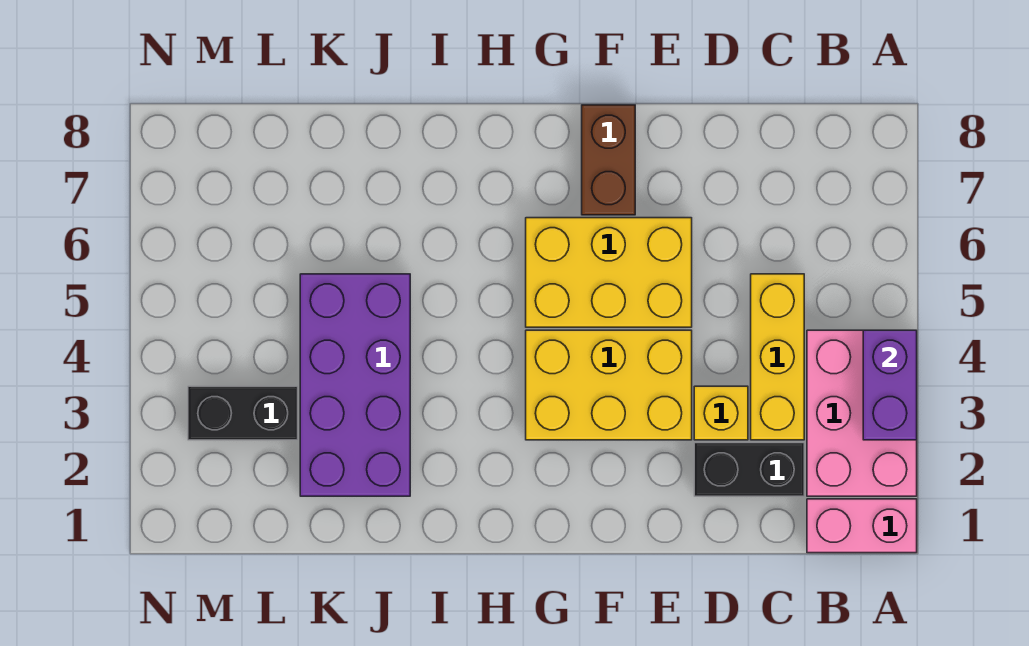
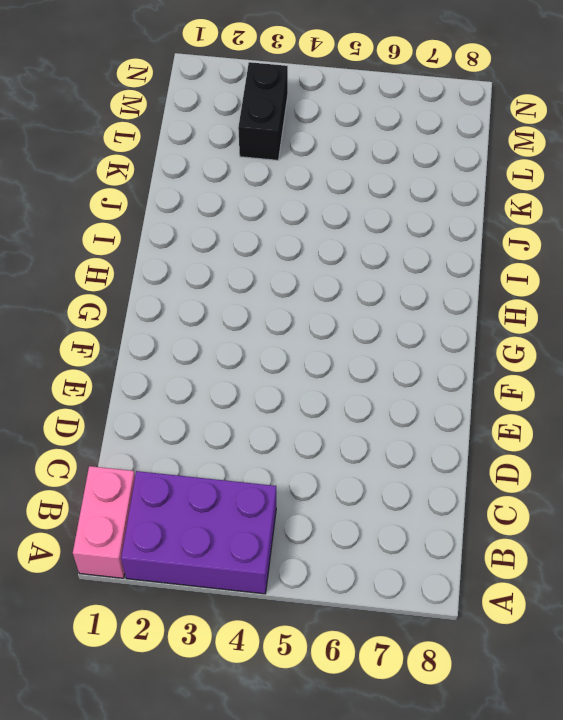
purple brick A2:B4 level 1 -> pink brick A2:B4 level 1
none -> black brick C2:D2 level 1
none -> yellow brick C3:C5 level 1

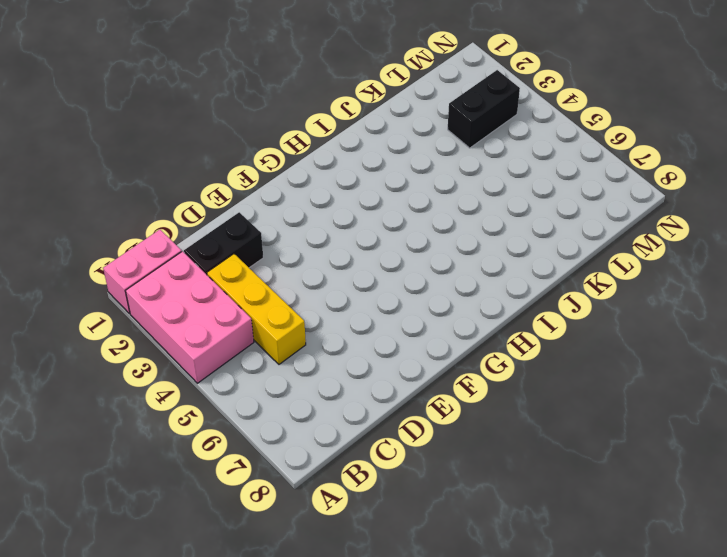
none -> yellow brick D3 level 1
none -> yellow brick E3:G4 level 1

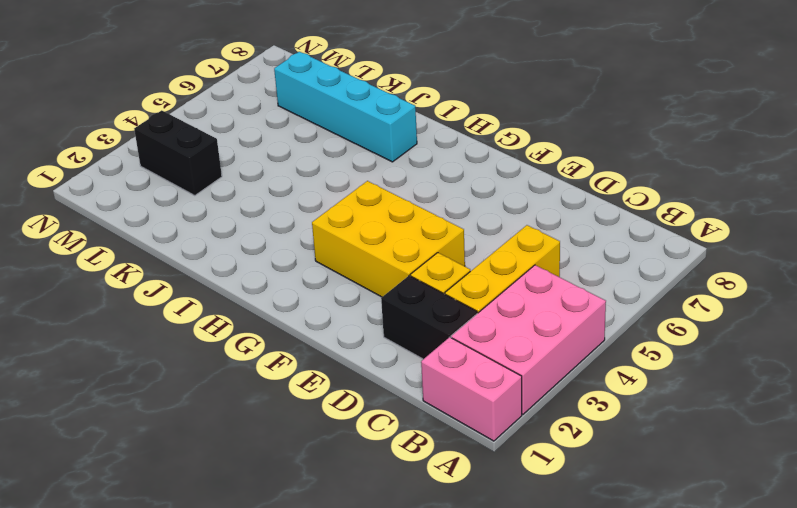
cyan brick I7:L7 level 1 -> none
none -> yellow brick E5:G6 level 1
none -> brown brick F7:F8 level 1

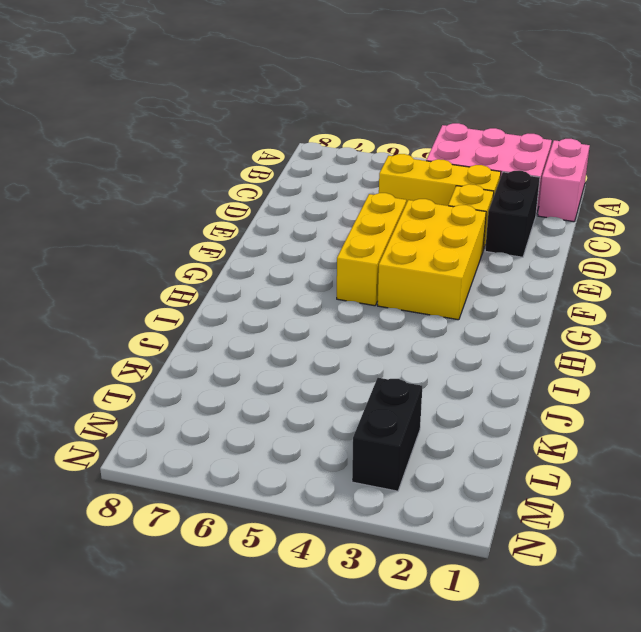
yellow brick E5:G5 level 1 -> yellow brick E5:G6 level 1
none -> brown brick F7:F8 level 1
none -> purple brick J2:K5 level 1

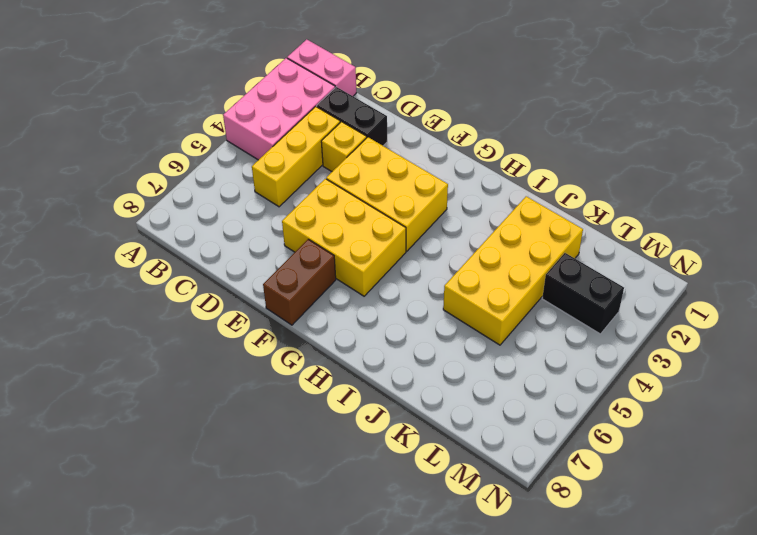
yellow brick J2:K5 level 1 -> purple brick J2:K5 level 1
none -> purple brick A3:A4 level 2

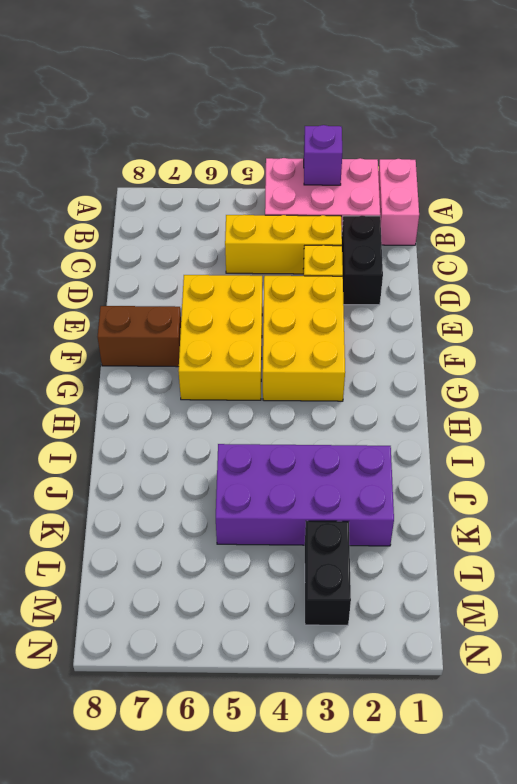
purple brick A3 level 2 -> purple brick A3:A4 level 2

